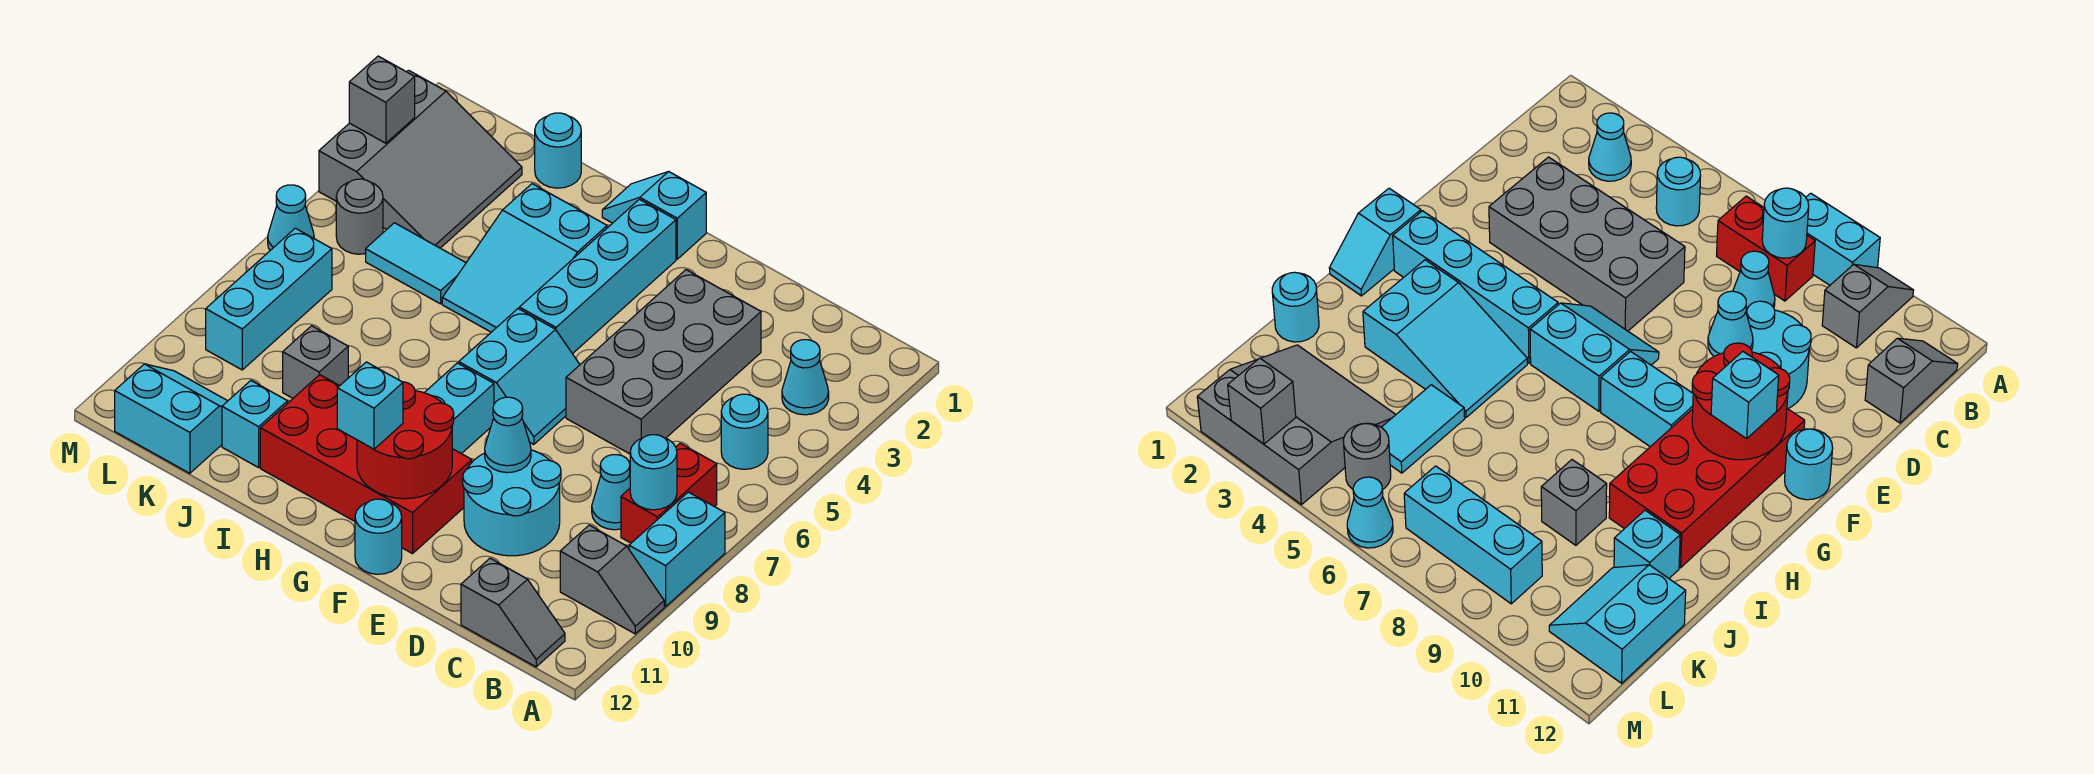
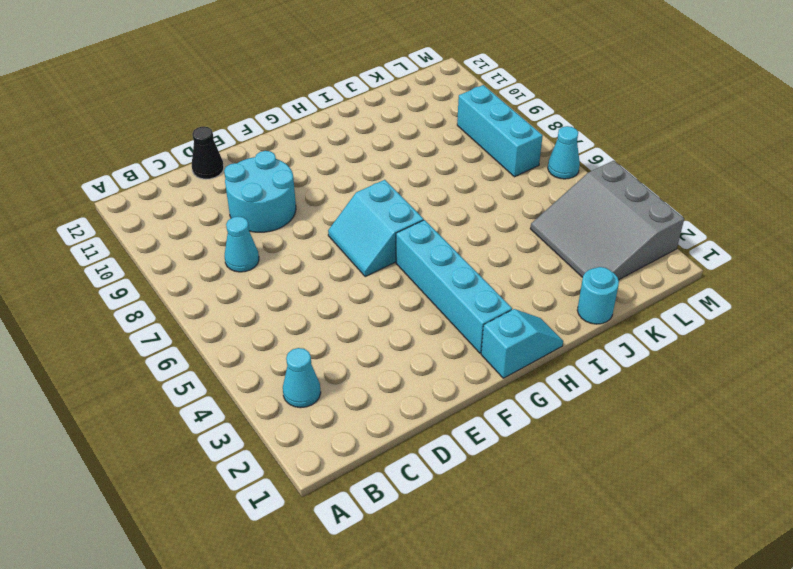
black cone D12 level 1 -> none
none -> cyan brick A8:A9 level 1
none -> grey slope A10:B10 level 1 top B
none -> cyan round brick B5 level 1
none -> red brick B7:B8 level 1

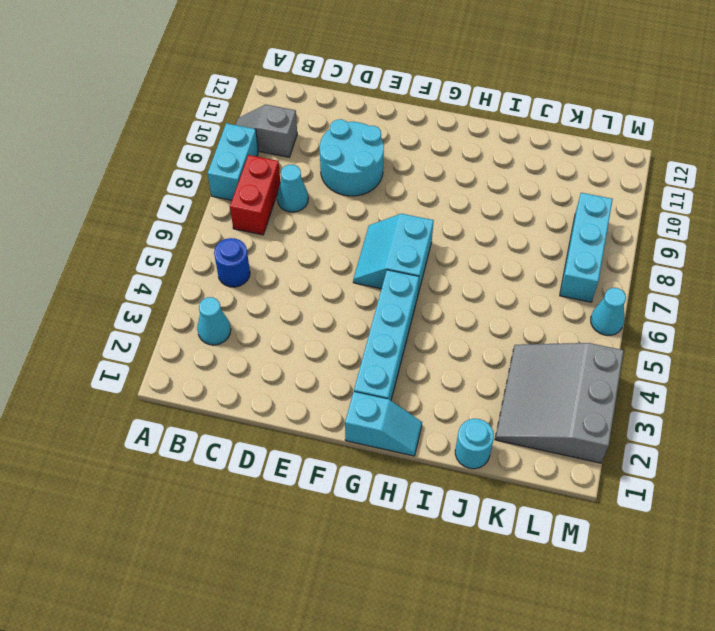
blue round brick B5 level 1 -> cyan round brick B5 level 1
none -> grey slope B12:C12 level 1 top C
none -> grey brick D3:E6 level 1
none -> red brick F10:I11 level 1
none -> cyan round brick F12 level 1

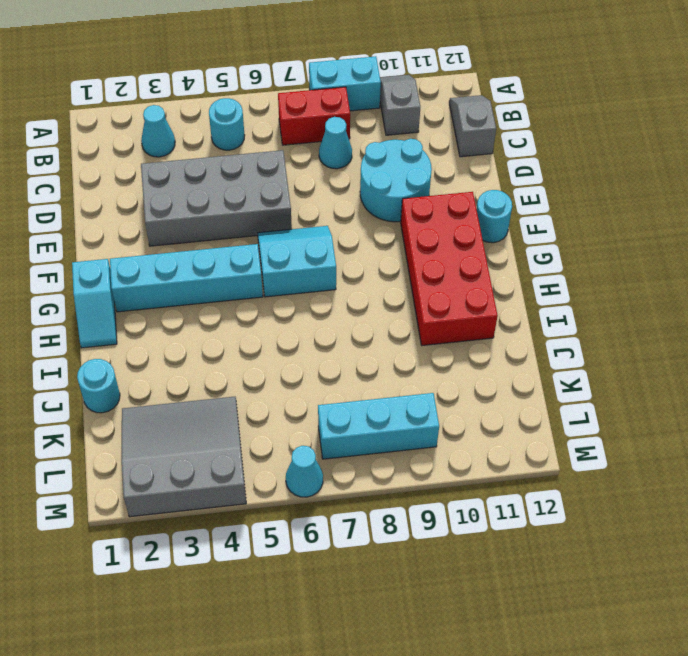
none -> cyan brick G8:G9 level 1
none -> cyan slope H3:I5 level 1 top 3
none -> cyan tile J5:K5 level 1
none -> grey brick J9 level 1

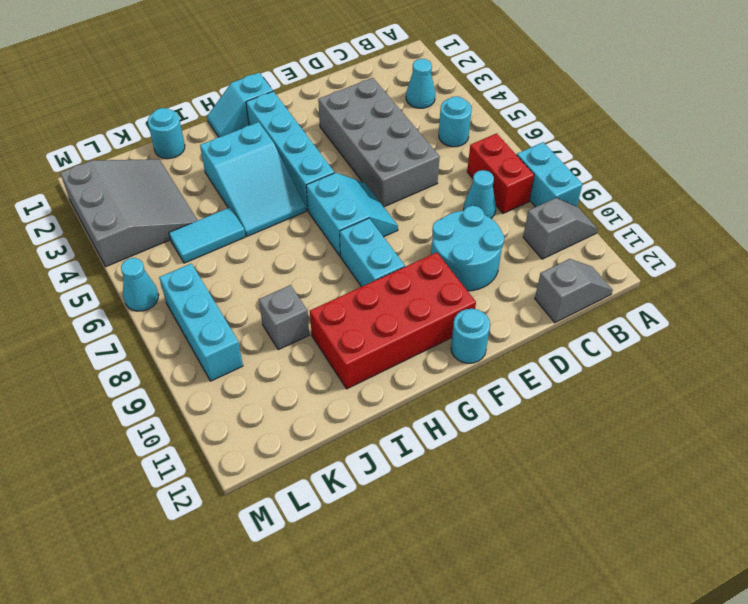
none -> cyan brick J11 level 1
none -> cyan slope K11:L12 level 1 top 12
none -> grey round brick L5 level 1
none -> cyan round brick B8 level 2

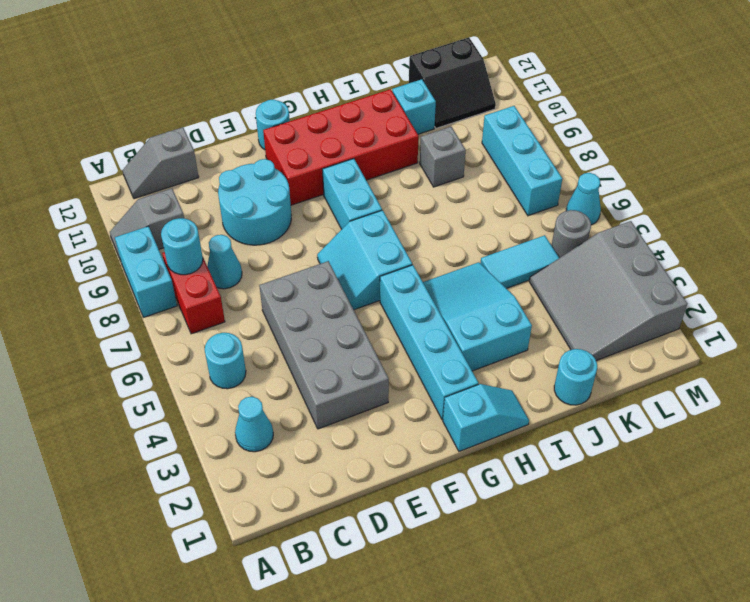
black slope K11:L12 level 1 top 12 -> cyan slope K11:L12 level 1 top 12
none -> cyan cone E9 level 2
none -> red round brick F10:G11 level 2
none -> grey brick M3 level 2
none -> cyan brick G11 level 3

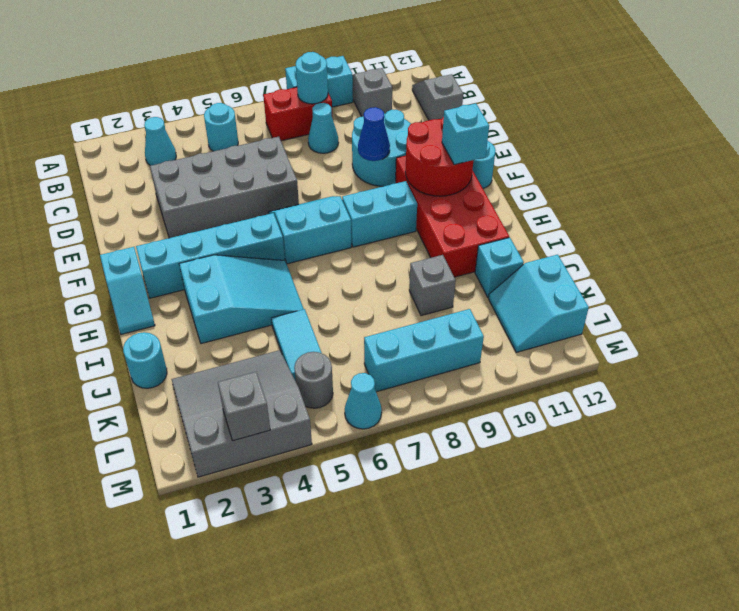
blue cone E9 level 2 -> cyan cone E9 level 2

